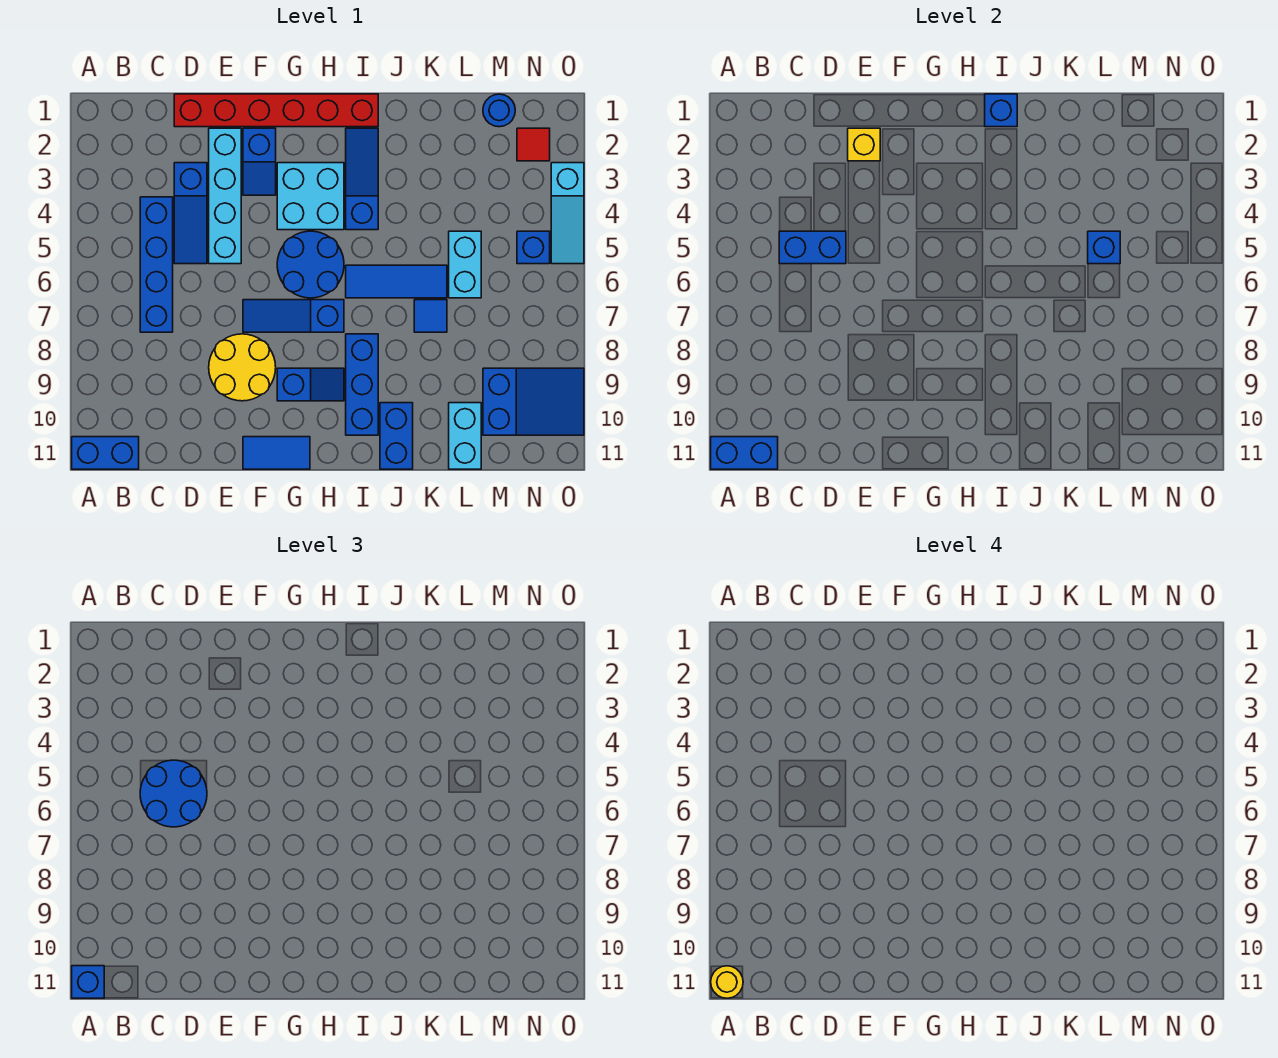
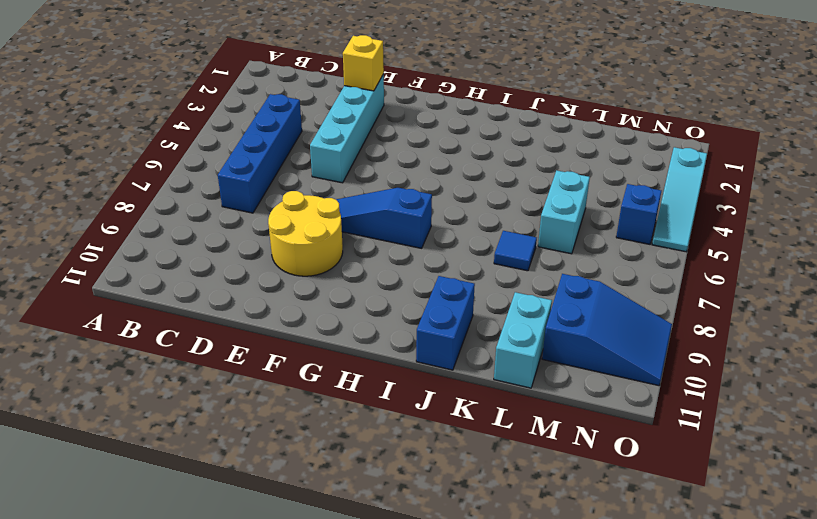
none -> blue brick A11:B11 level 1
none -> red brick D1:I1 level 1
none -> blue slope D3:D5 level 1 top 3
none -> blue slope F2:F3 level 1 top 2

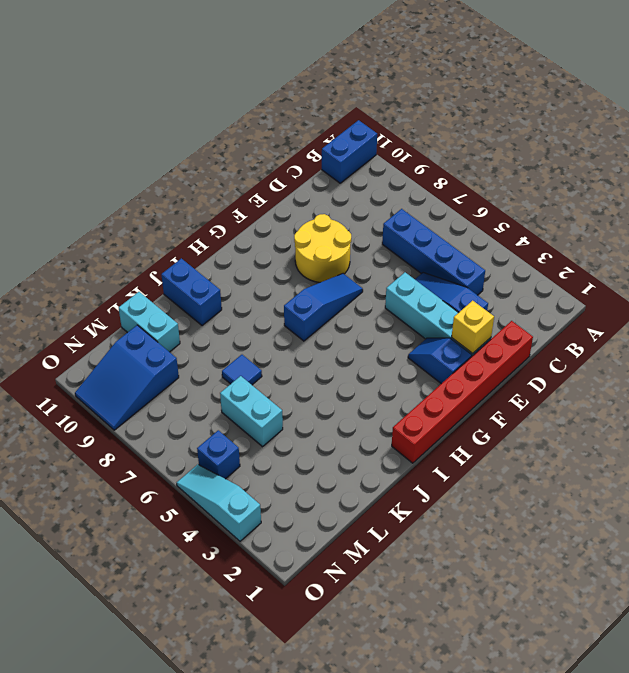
none -> blue tile F11:G11 level 1
none -> cyan brick G3:H4 level 1
none -> blue round brick G5:H6 level 1
none -> blue slope G9:H9 level 1 top G

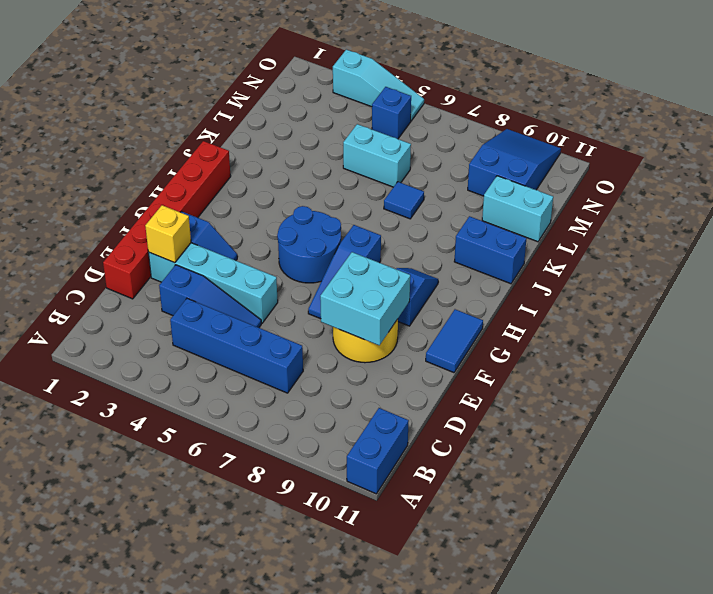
cyan brick E8:F9 level 2 -> cyan brick G3:H4 level 1
none -> blue slope I2:I4 level 1 top 4
none -> blue tile I6:K6 level 1
none -> blue brick I8:I10 level 1
none -> blue round brick M1 level 1

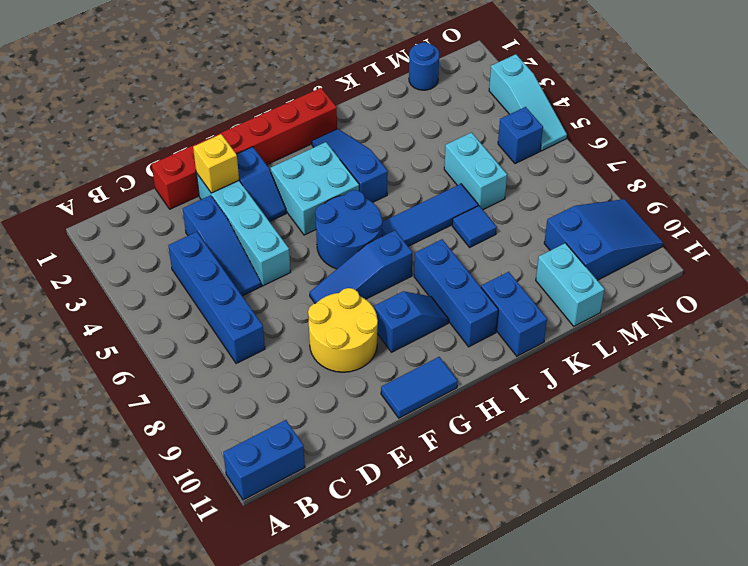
none -> red tile N2 level 1
none -> blue brick A11:B11 level 2
none -> blue brick C5:D5 level 2
none -> blue brick I1 level 2

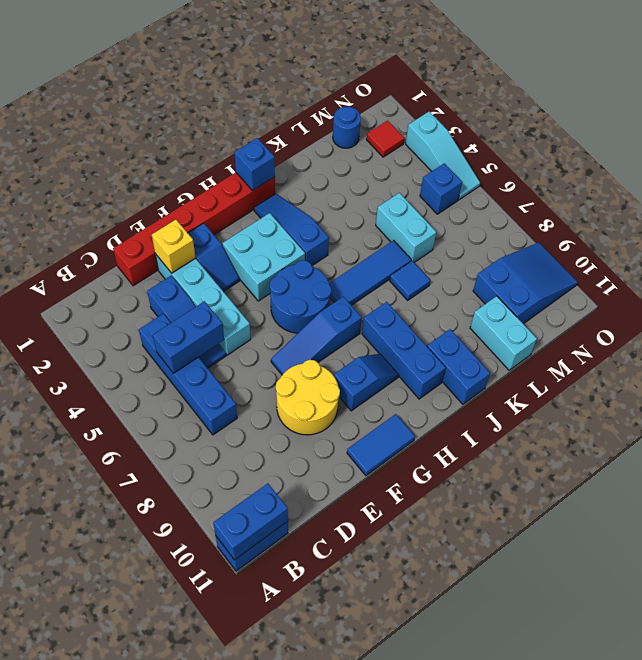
none -> blue brick L5 level 2
none -> blue brick A11 level 3
none -> blue round brick C5:D6 level 3
none -> yellow round brick A11 level 4

